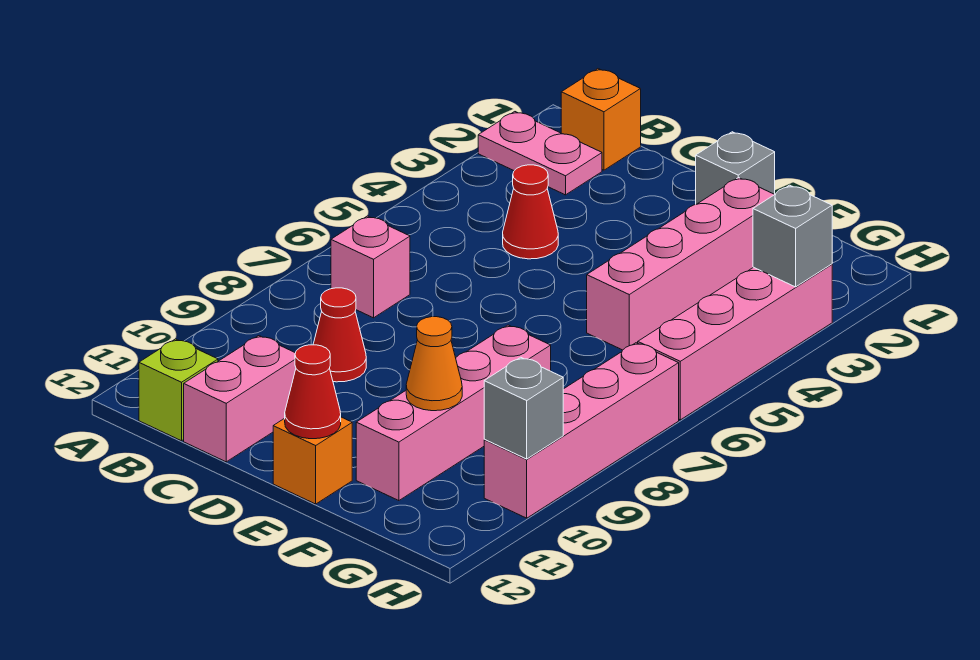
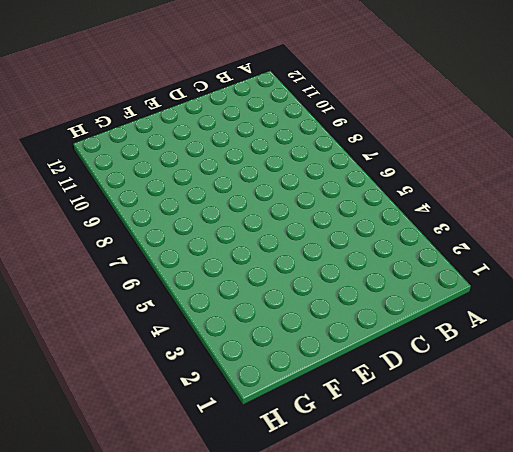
none -> pink plate A2:B2 level 1
none -> orange brick B1 level 1
none -> pink brick B7 level 1

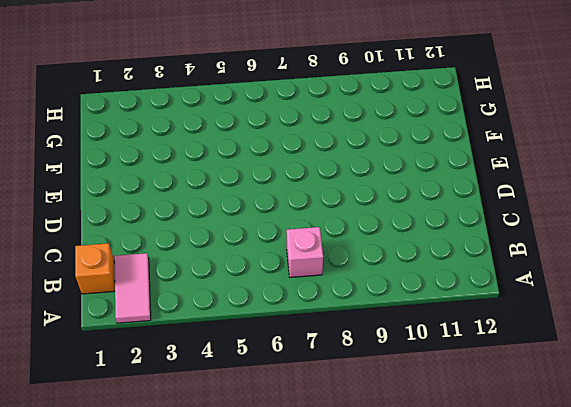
pink tile A2:B2 level 1 -> pink plate A2:B2 level 1
none -> lime brick B12 level 1
none -> red cone C4 level 1
none -> red cone C9 level 1

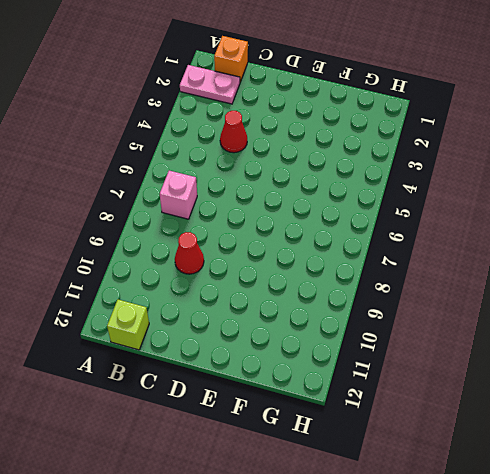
none -> pink brick C11:C12 level 1
none -> grey brick E1 level 1
none -> orange brick E12 level 1

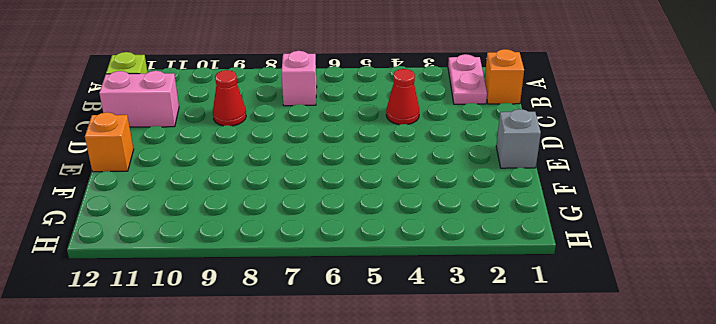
none -> pink brick F2:F5 level 1
none -> pink brick F8:F11 level 1
none -> pink brick H3:H6 level 1

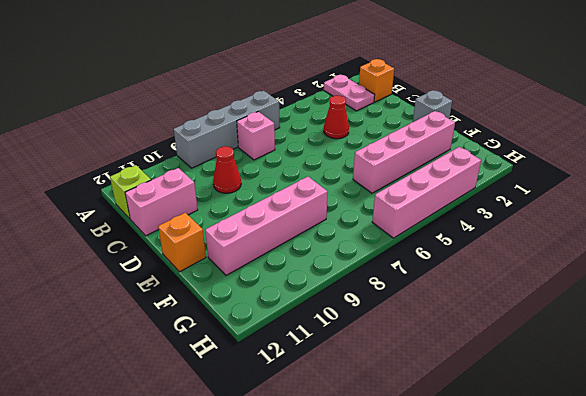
grey brick A6:A9 level 1 -> none
none -> pink brick H7:H10 level 1
none -> red cone E12 level 2
none -> orange cone F10 level 2

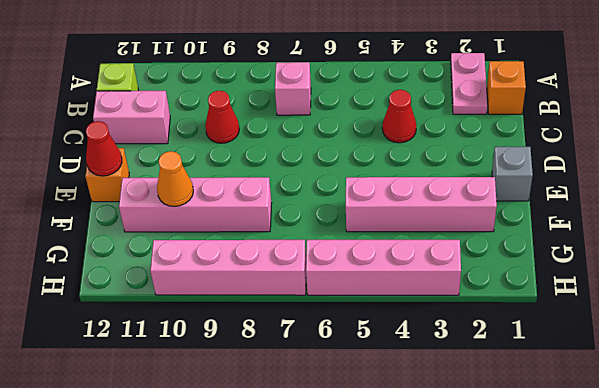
none -> grey brick H3 level 2
none -> grey brick H10 level 2

